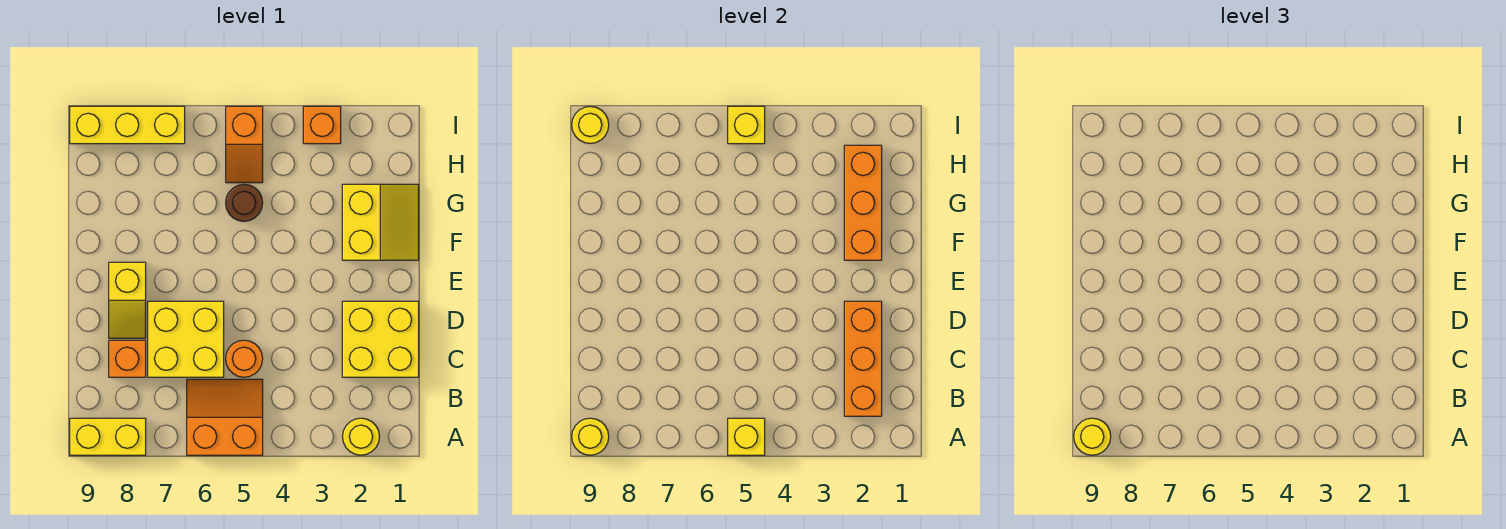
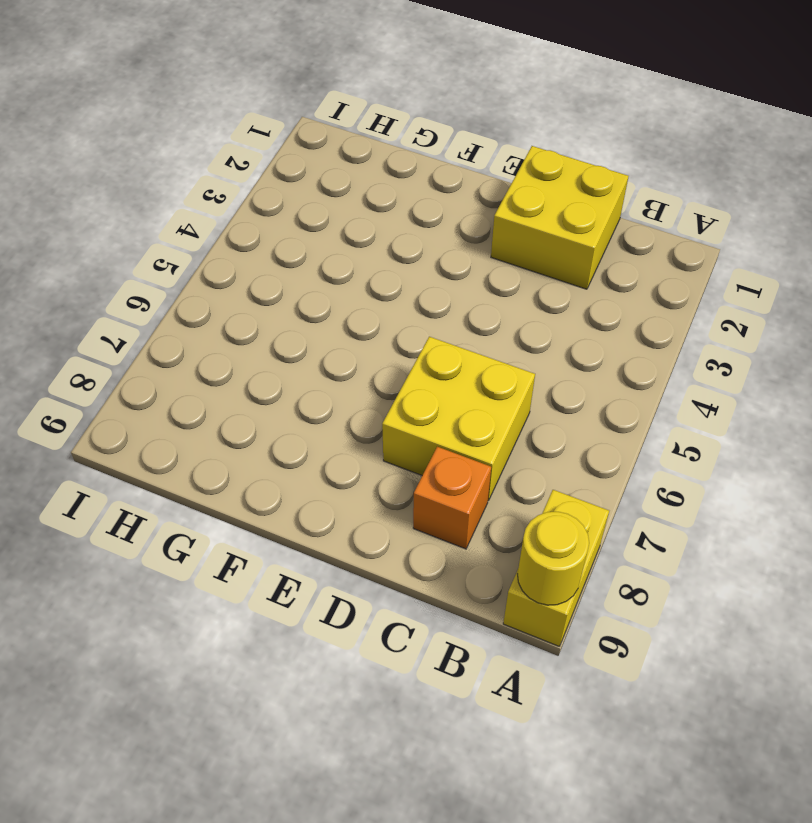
none -> yellow round brick A2 level 1
none -> orange slope A5:B6 level 1 top A
none -> orange round brick C5 level 1

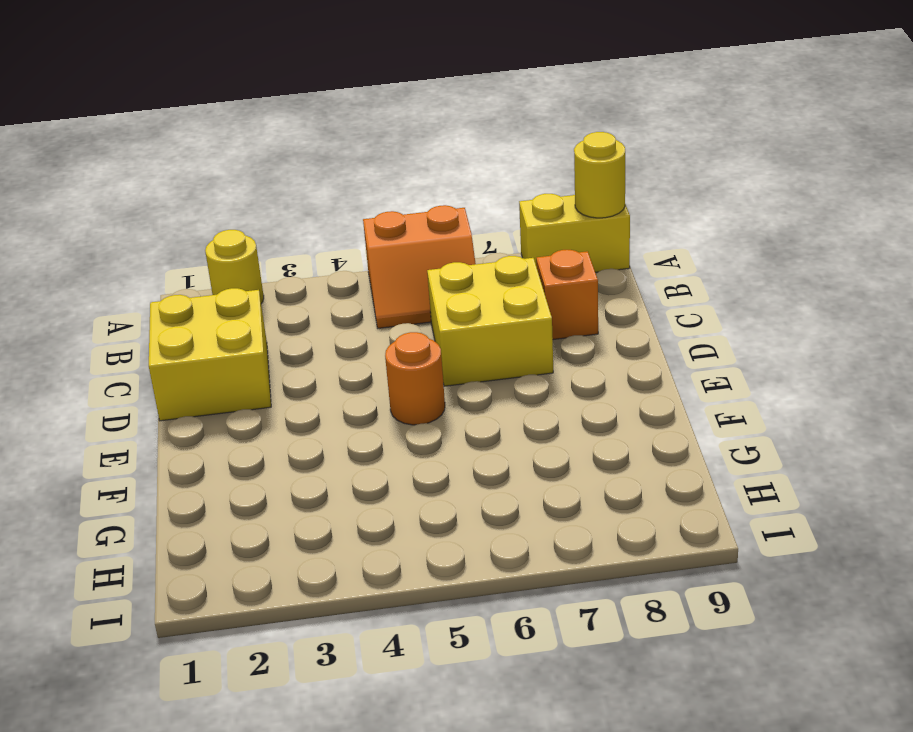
orange round brick E5 level 1 -> orange round brick C5 level 1
none -> yellow slope D8:E8 level 1 top E
none -> yellow slope F1:G2 level 1 top 2
none -> brown round brick G5 level 1

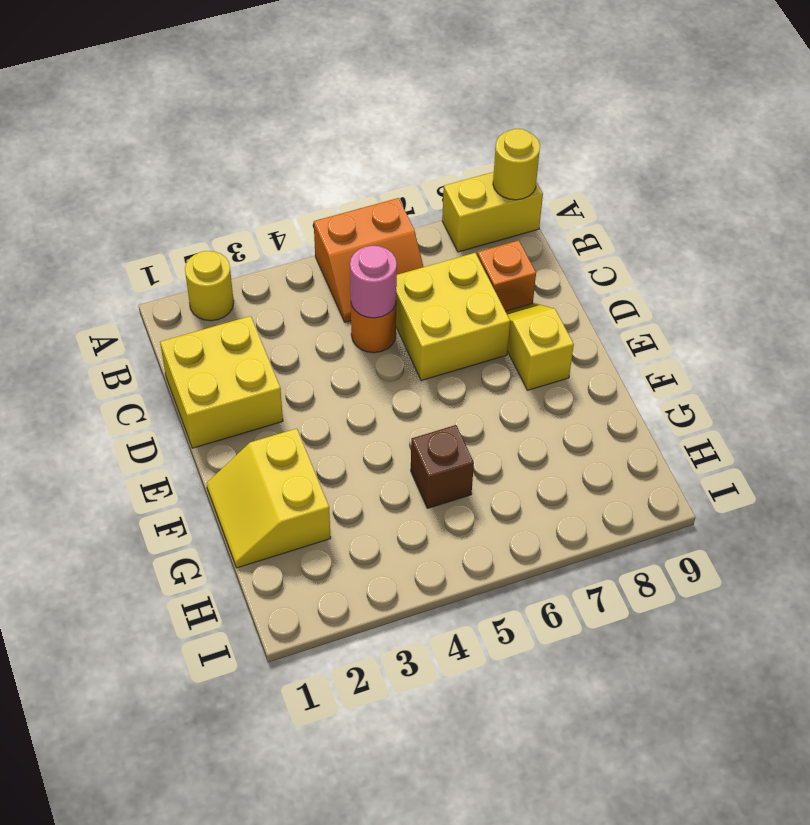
pink round brick C5 level 2 -> none
brown brick G5 level 1 -> brown round brick G5 level 1
none -> orange slope H5:I5 level 1 top I
none -> orange brick I3 level 1
none -> yellow brick I7:I9 level 1

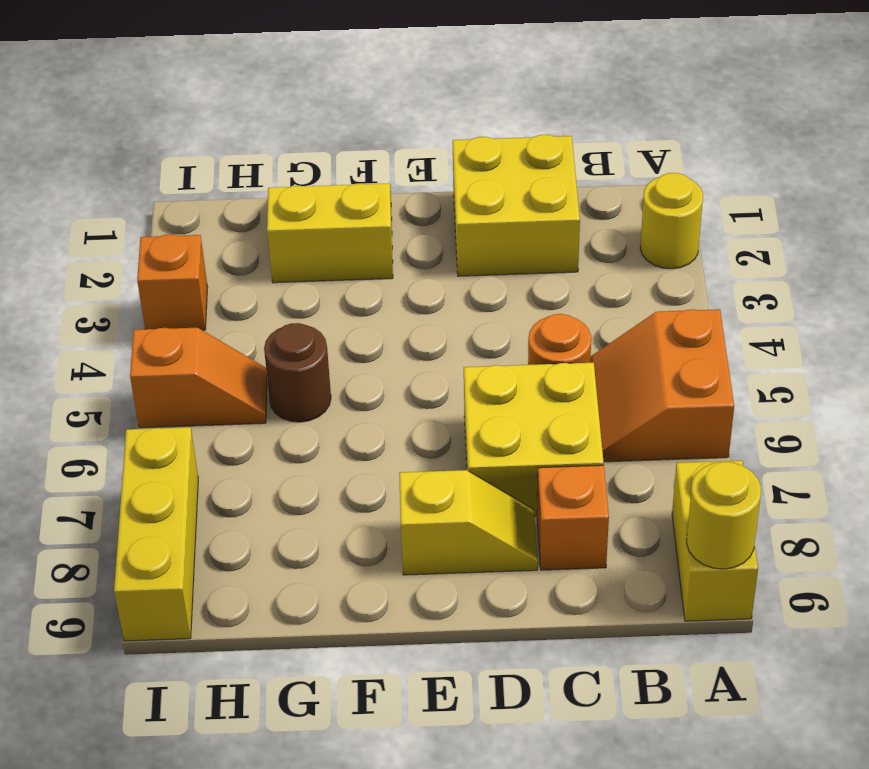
none -> yellow brick A5 level 2
none -> orange brick B2:D2 level 2
none -> orange brick F2:H2 level 2

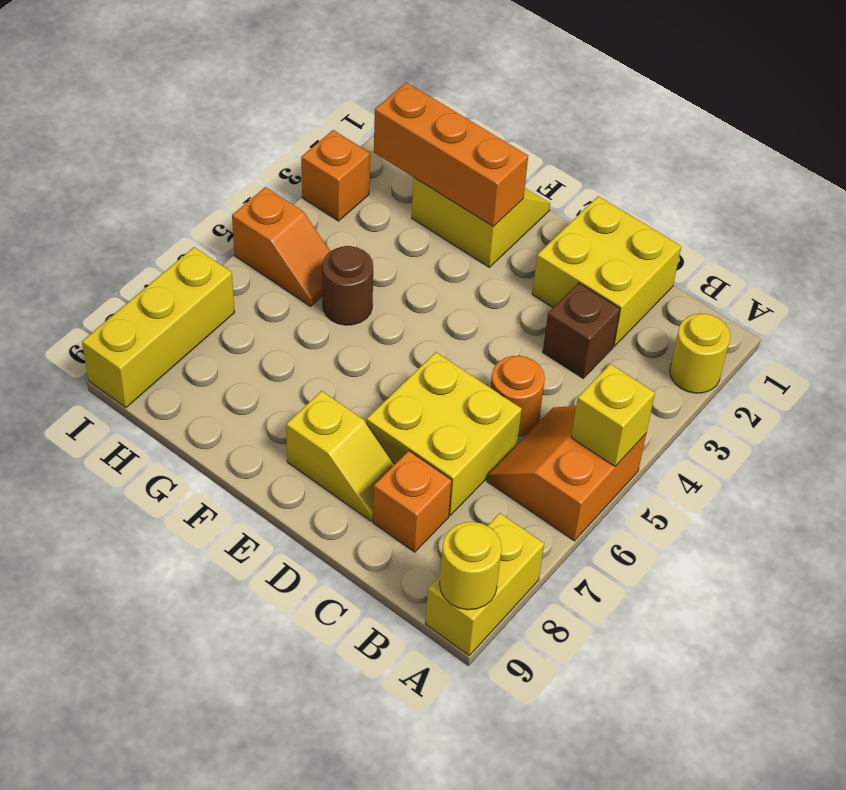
brown brick C3 level 1 -> none
none -> orange brick B2:D2 level 2
none -> yellow brick I5 level 2
none -> yellow round brick I9 level 2

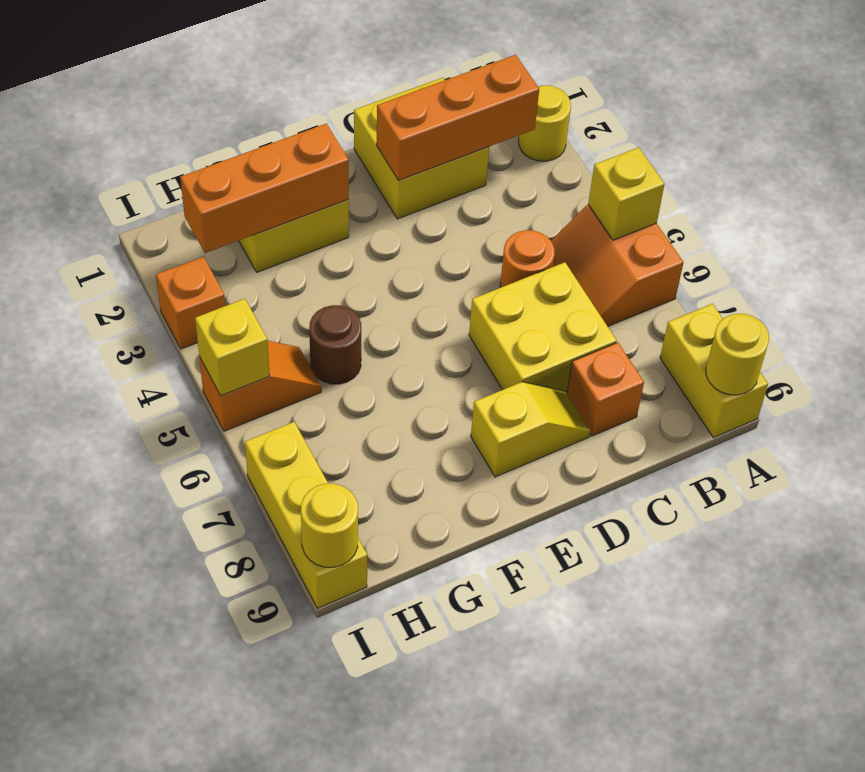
none -> yellow round brick A9 level 3

